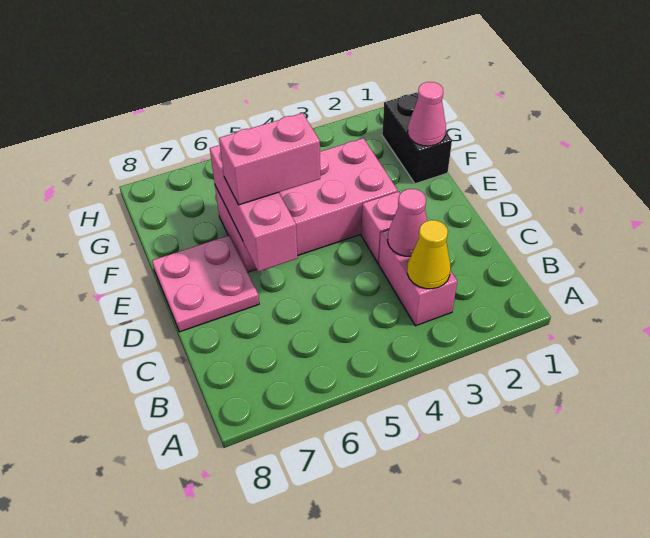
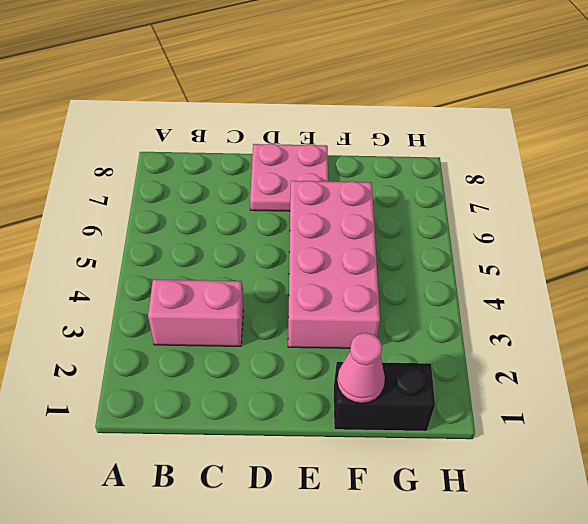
none -> pink brick D3 level 1
none -> yellow cone B3 level 2

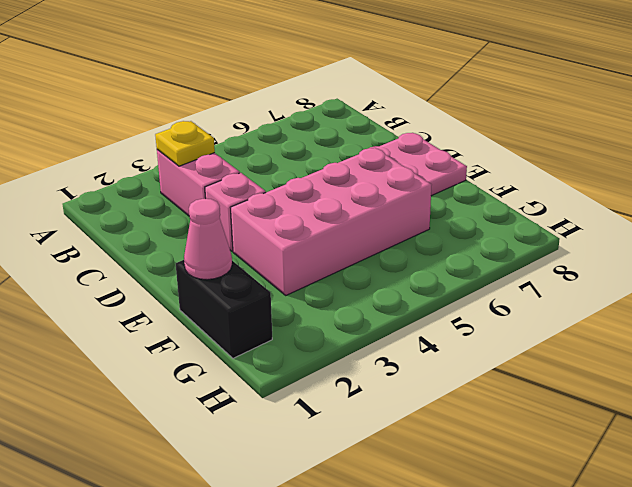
yellow plate B3 level 2 -> yellow cone B3 level 2
none -> pink cone C3 level 2
none -> pink brick D6:F6 level 2

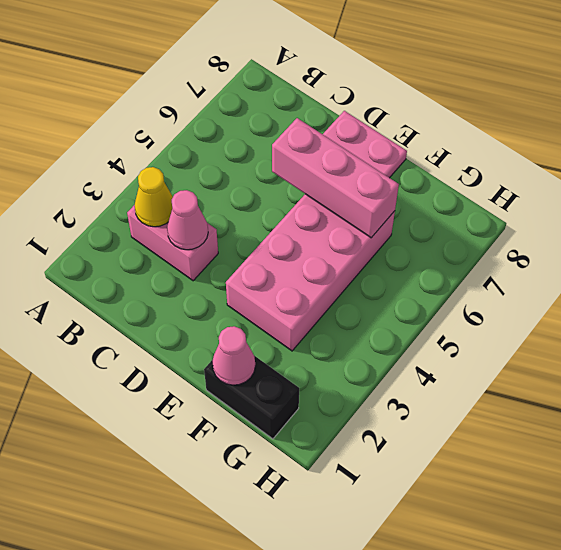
none -> pink brick D3 level 1
none -> pink brick E5:E6 level 3

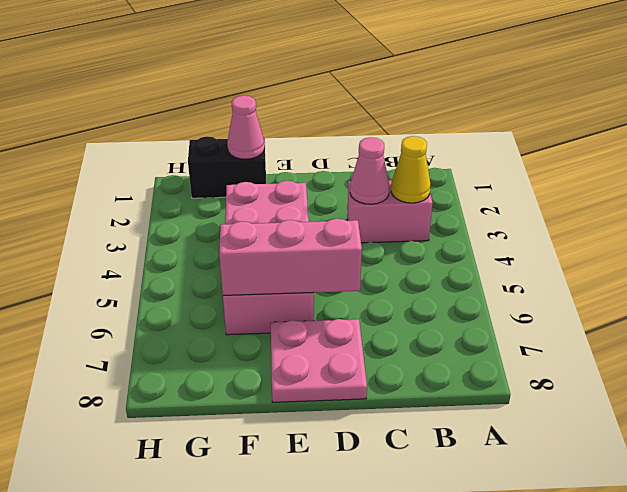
none -> pink brick D3 level 1
none -> pink brick E5:E6 level 3

